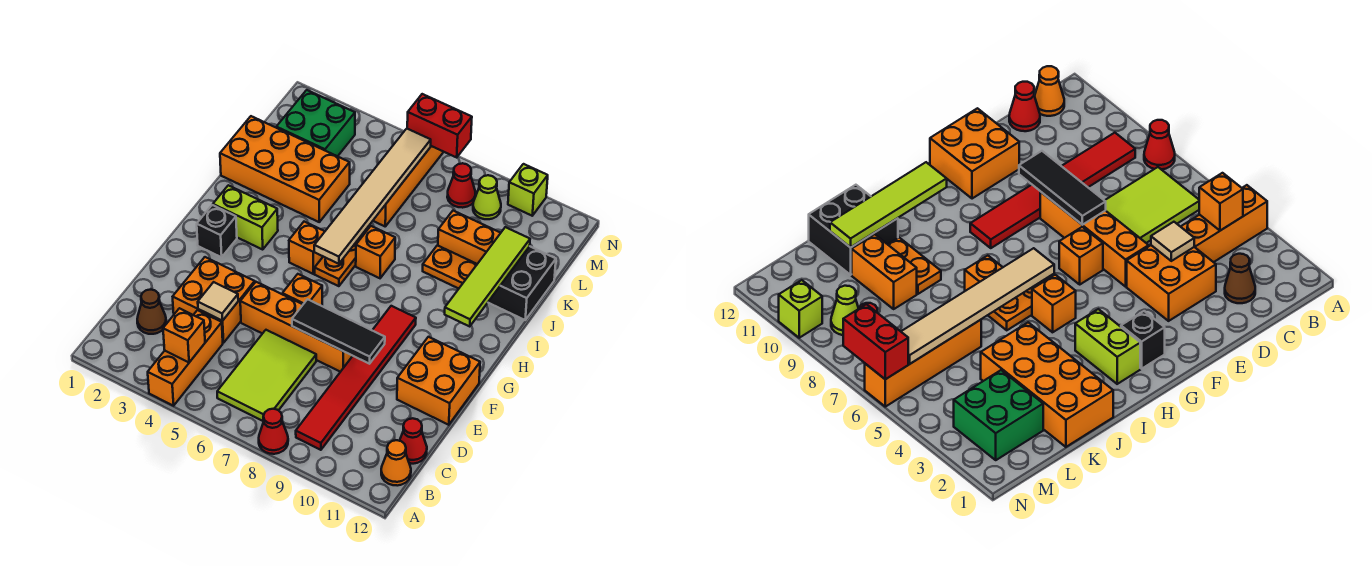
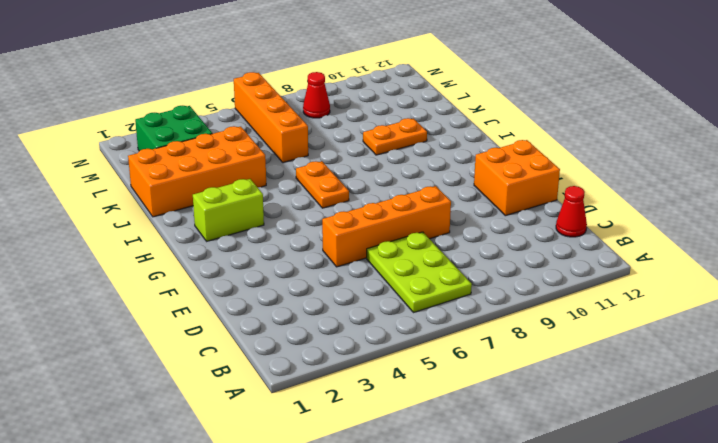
lime plate B6:D7 level 1 -> lime tile B6:D7 level 1
none -> orange brick A4:C4 level 1
none -> red cone A8 level 1
none -> red tile B9:G9 level 1
none -> orange cone B12 level 1

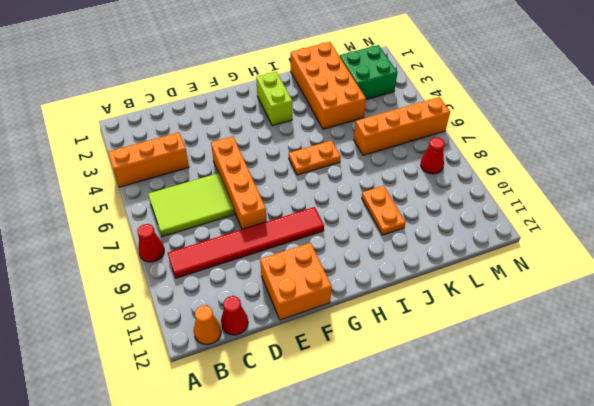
none -> brown cone C2 level 1
none -> orange brick D3:E4 level 1
none -> orange brick F6 level 1
none -> black brick G2 level 1

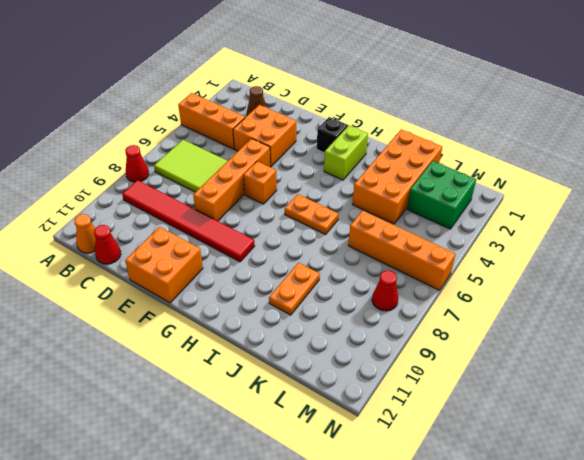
none -> orange brick H5 level 1
none -> orange brick I7 level 1
none -> black brick J11:K12 level 1
none -> orange brick K9:K10 level 1

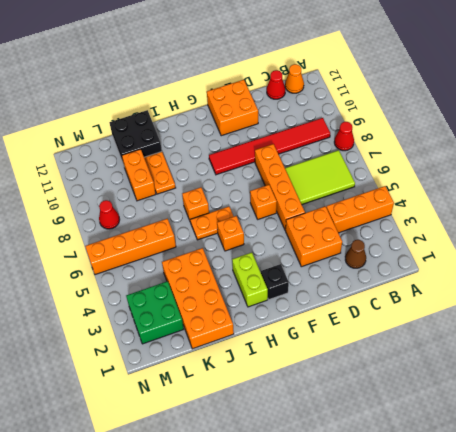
none -> lime cone M9 level 1
none -> lime brick N10 level 1
none -> orange brick B4 level 2
none -> tan tile D4 level 2

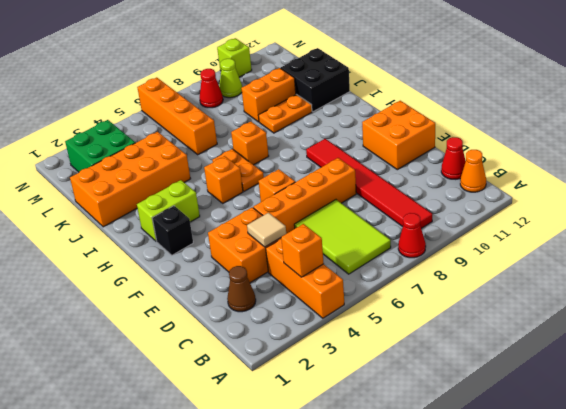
none -> black tile E7:E9 level 2
none -> tan tile H6:M6 level 2
none -> lime tile H11:K11 level 2
none -> red brick N6:N7 level 2

